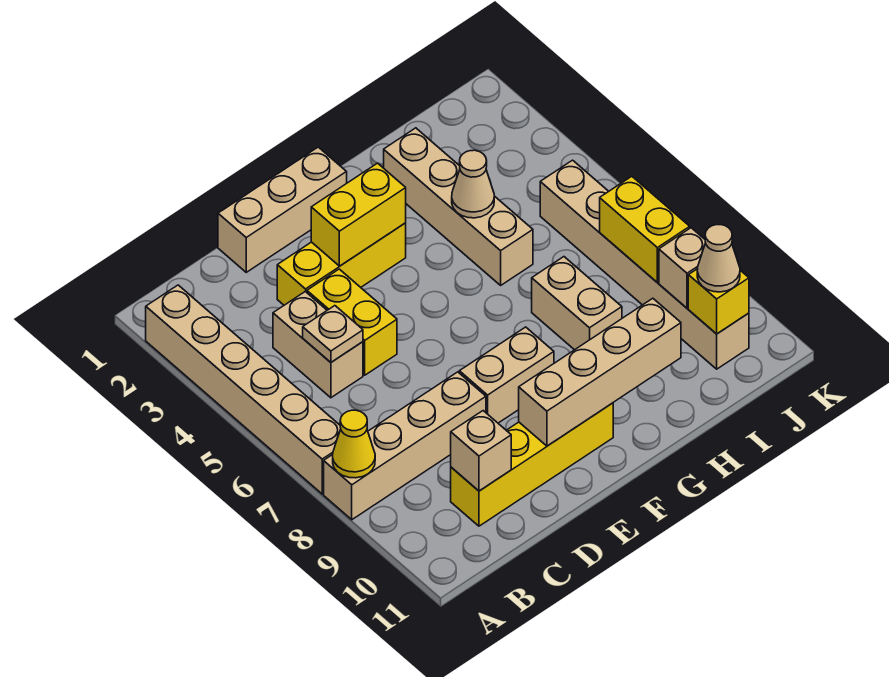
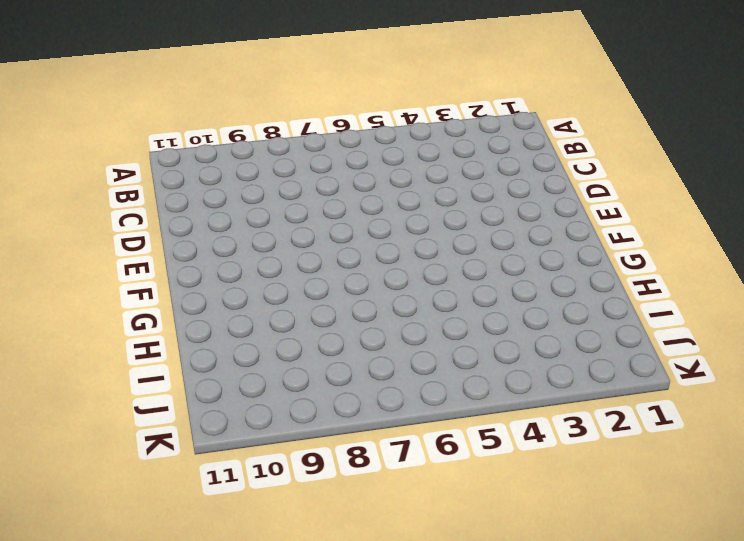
none -> tan brick A2:A7 level 1
none -> tan brick A8:D8 level 1
none -> tan brick C4:C5 level 1

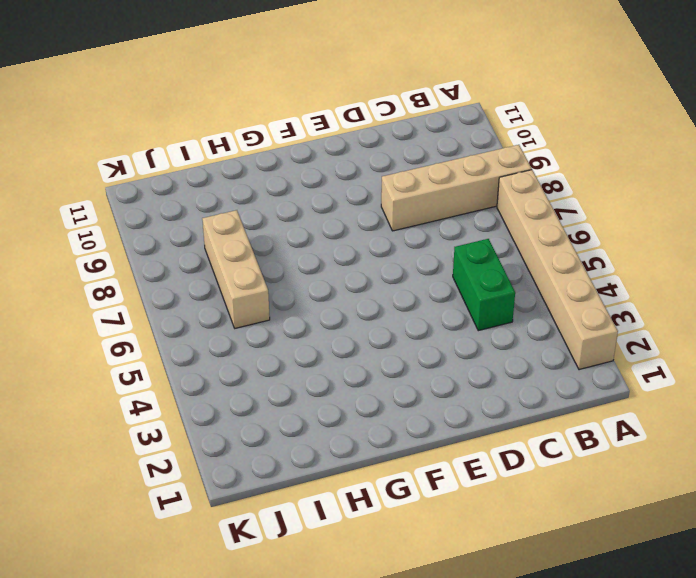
green brick C4:C5 level 1 -> tan brick C4:C5 level 1
tan brick I6:I8 level 1 -> tan brick D1:F1 level 1
none -> yellow brick C10:F10 level 1
none -> yellow brick D3:F3 level 1
none -> yellow brick D4:D5 level 1

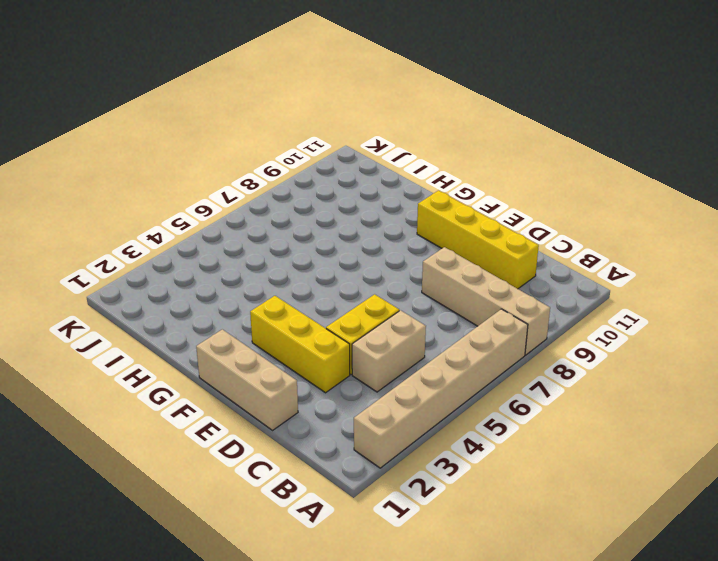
none -> tan brick E8:F8 level 1
none -> tan brick H2:H5 level 1
none -> tan brick H7:H8 level 1

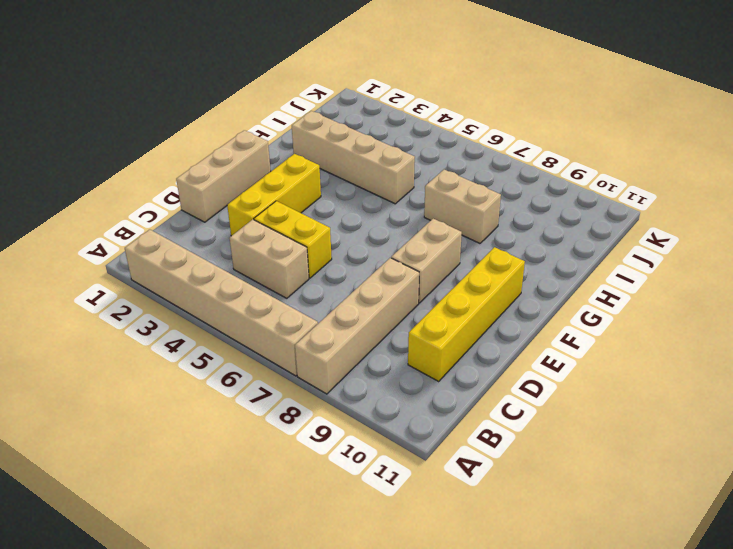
none -> tan brick J5:J10 level 1
none -> yellow cone A8 level 2
none -> tan plate C5 level 2

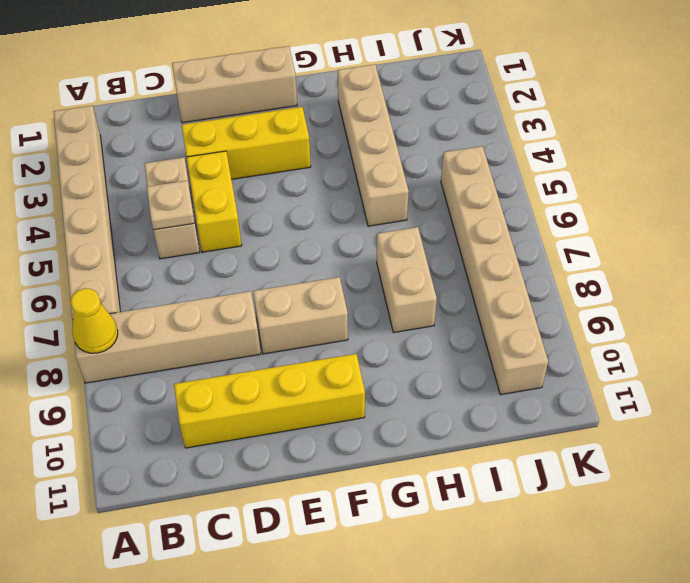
none -> tan brick C10 level 2
none -> yellow brick E3:F3 level 2
none -> tan brick E10:H10 level 2

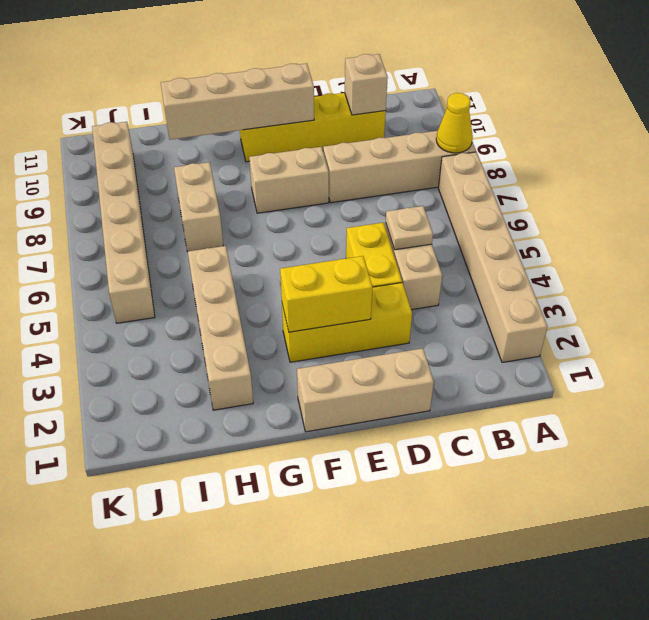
none -> tan cone H4 level 2
none -> yellow brick J7:J8 level 2
none -> tan brick J9 level 2

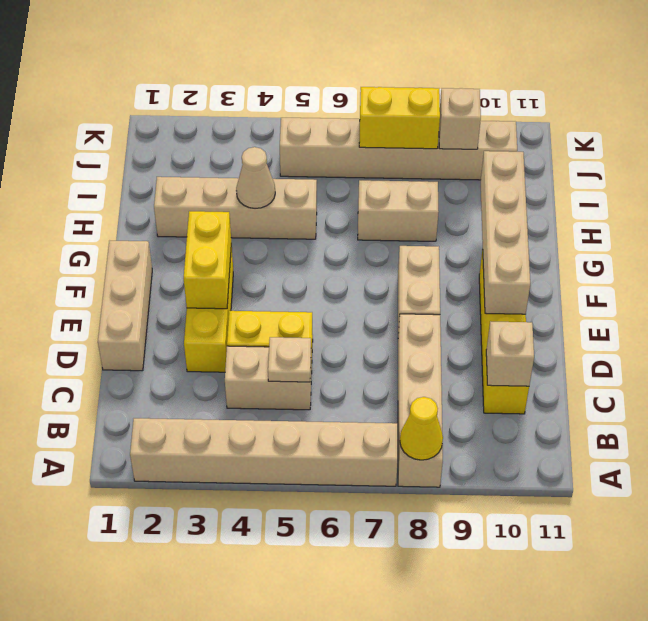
none -> yellow brick J10 level 2
none -> tan cone J10 level 3

